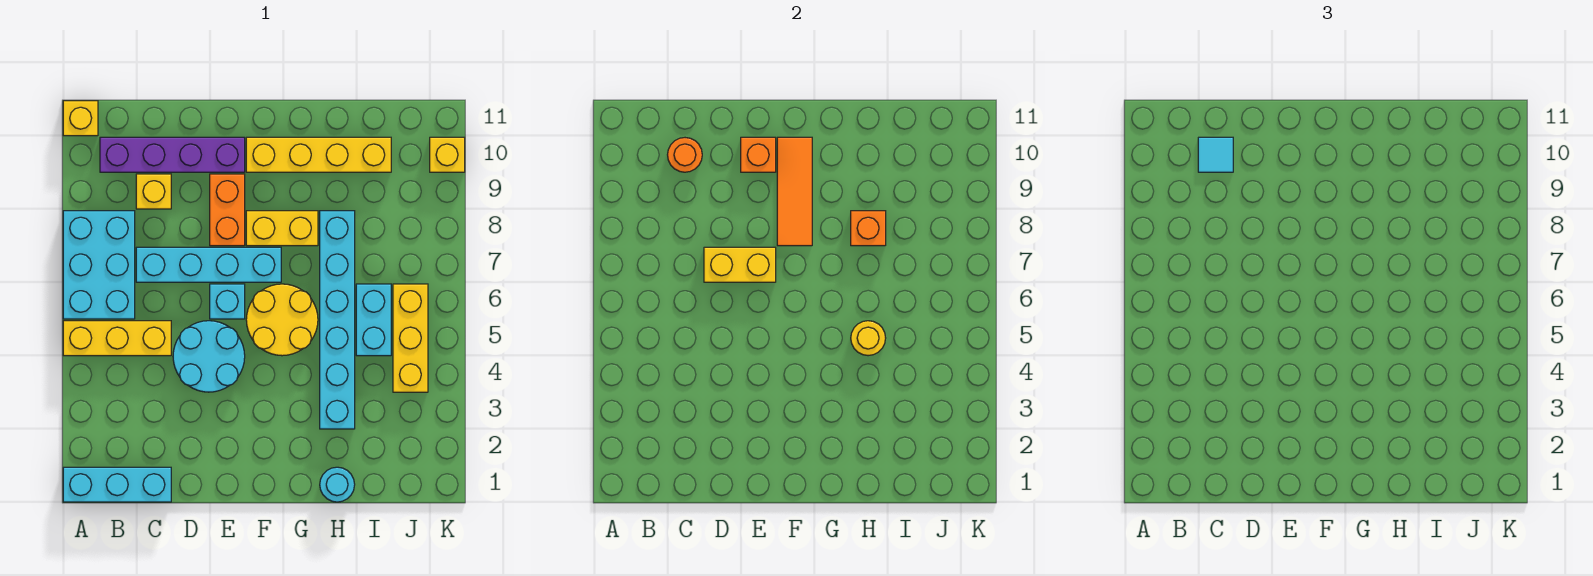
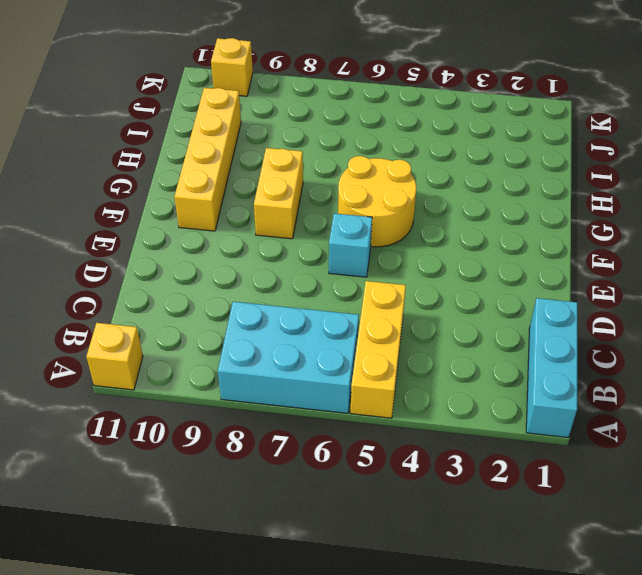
none -> purple brick B10:E10 level 1
none -> cyan brick C7:F7 level 1
none -> yellow brick C9 level 1

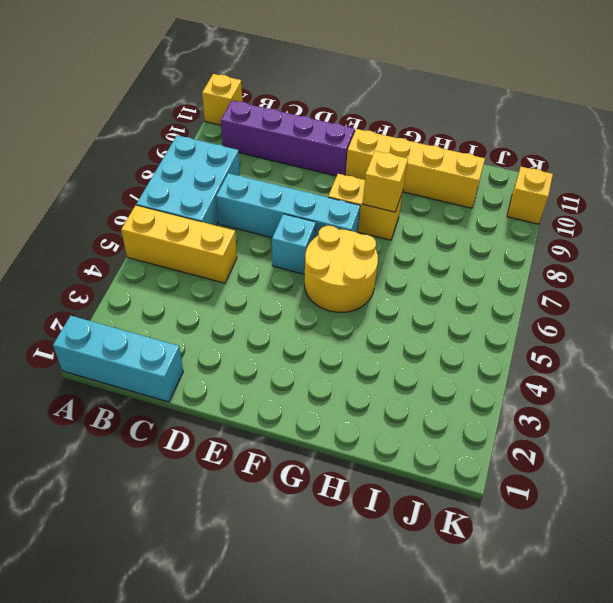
yellow brick G8 level 2 -> yellow brick C9 level 1
none -> cyan round brick D4:E5 level 1
none -> orange brick E8:E9 level 1
none -> cyan round brick H1 level 1

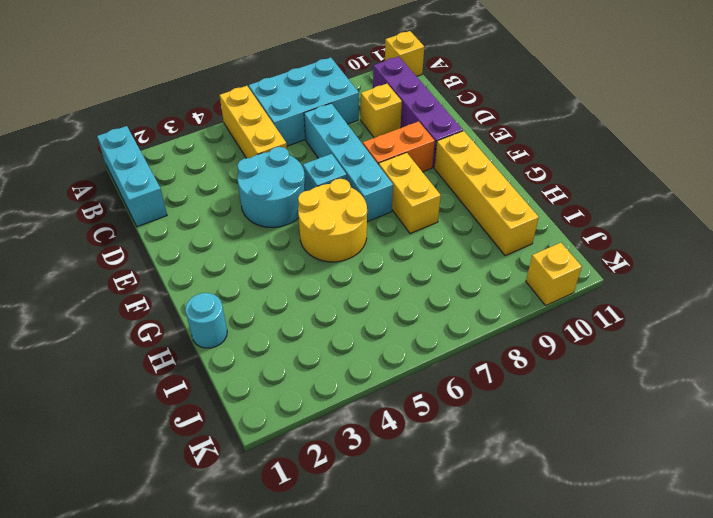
none -> cyan brick H3:H8 level 1
none -> cyan brick I5:I6 level 1
none -> yellow brick J4:J6 level 1

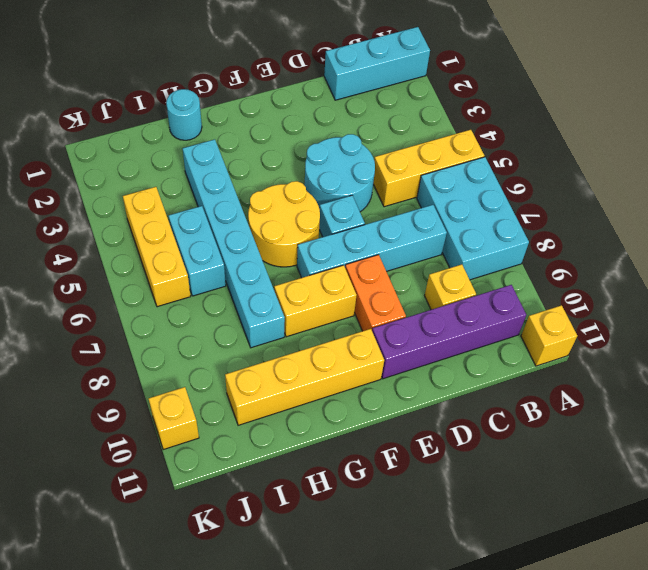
none -> orange round brick C10 level 2
none -> yellow brick D7:E7 level 2
none -> orange brick E10 level 2

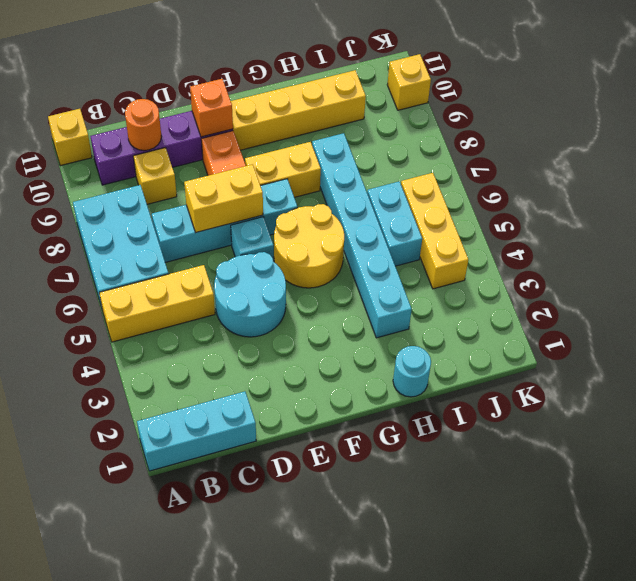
none -> orange tile F8:F10 level 2
none -> yellow round brick H5 level 2
none -> orange brick H8 level 2

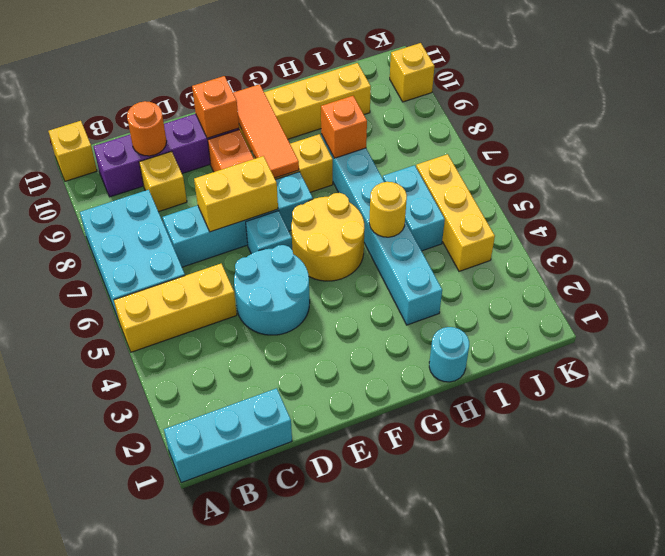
none -> cyan tile C10 level 3

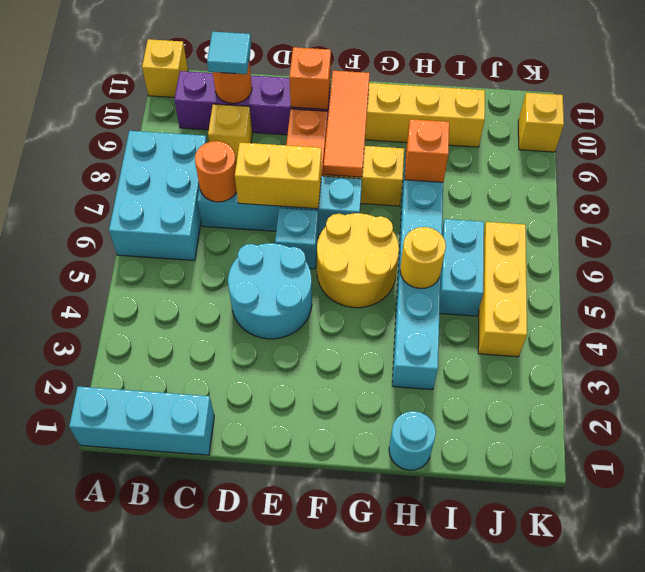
orange round brick C7 level 2 -> none
none -> yellow brick A5:C5 level 1

